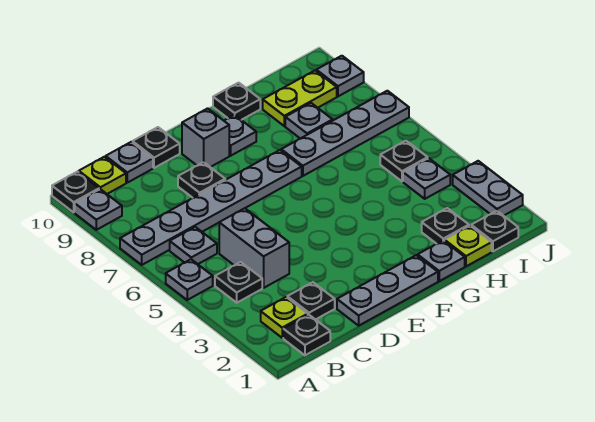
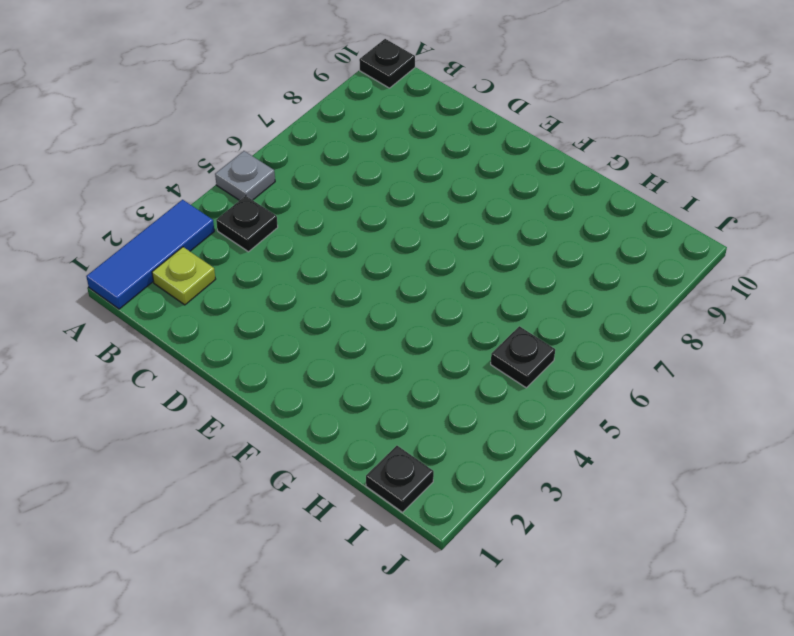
blue tile A1:A3 level 1 -> none
none -> grey plate A7:F7 level 1
none -> grey plate A9 level 1
none -> black plate B1 level 1

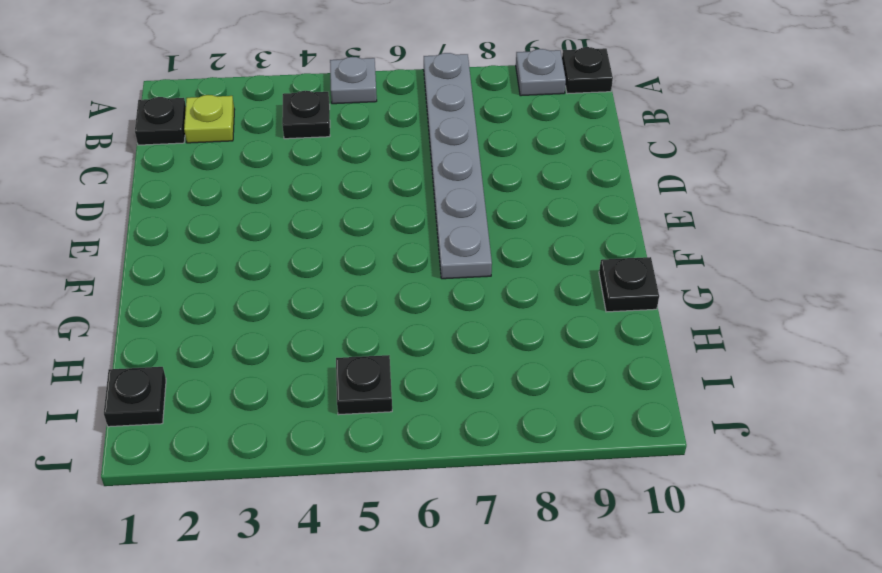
none -> grey plate B6 level 1
none -> lime plate B10 level 1
none -> black plate C2 level 1

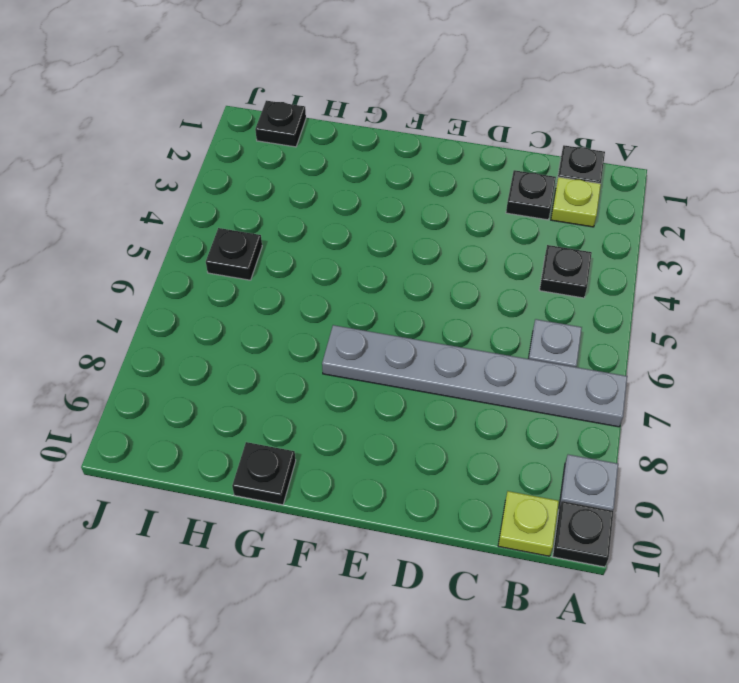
none -> grey plate A5 level 1
none -> grey brick C4:C5 level 1
none -> grey plate C10 level 1

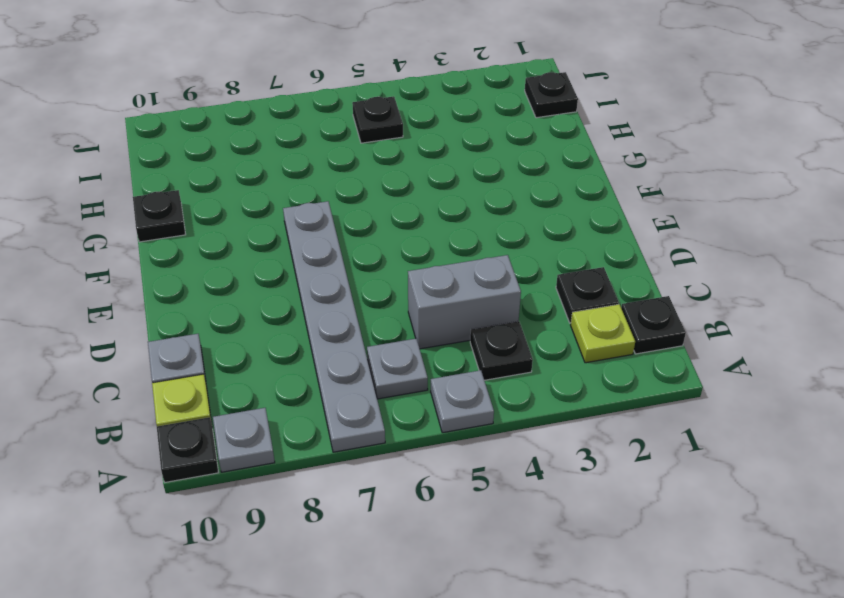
none -> grey plate D1:F1 level 1
none -> black plate D8 level 1
none -> black plate D10 level 1

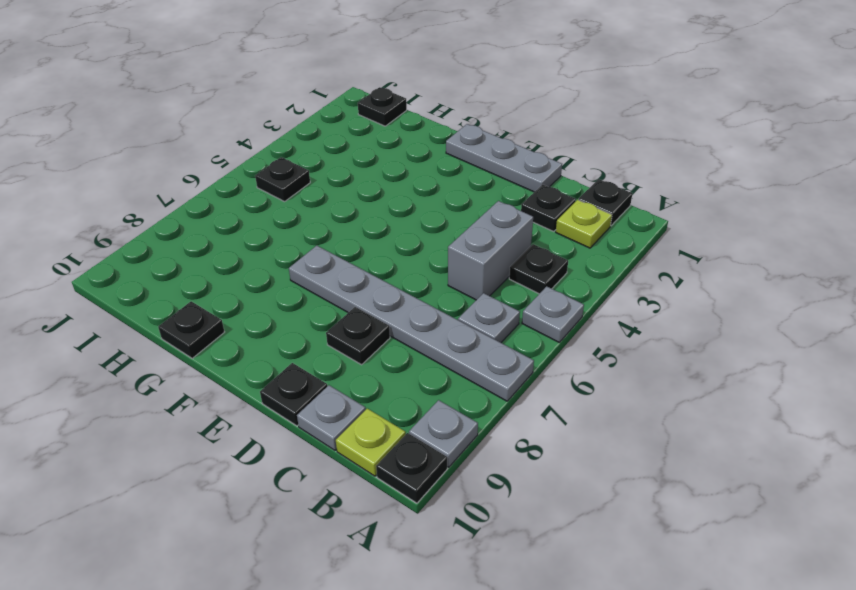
none -> grey brick E9 level 1
none -> grey plate F9 level 1
none -> grey plate G1 level 1

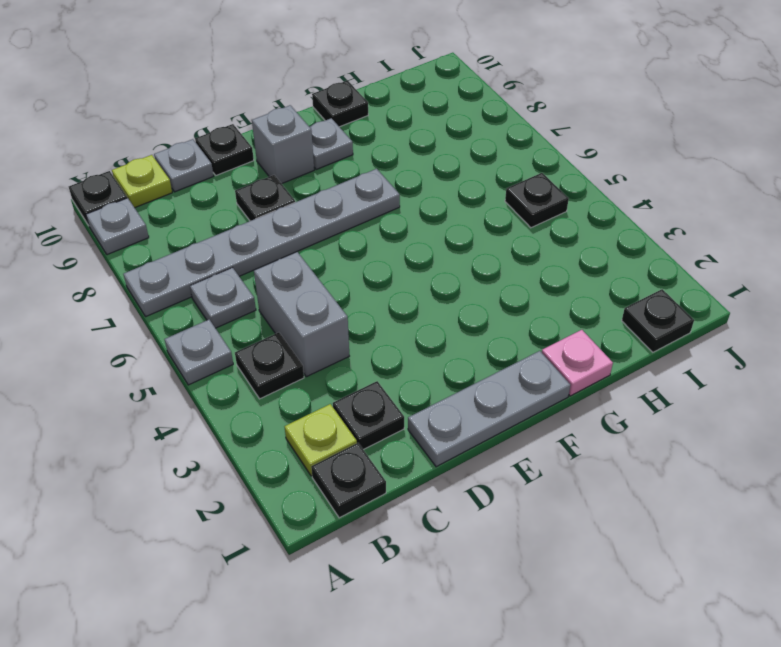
pink plate G1 level 1 -> grey plate G1 level 1
none -> grey plate G7:J7 level 1
none -> lime plate H1 level 1
none -> black plate H2 level 1

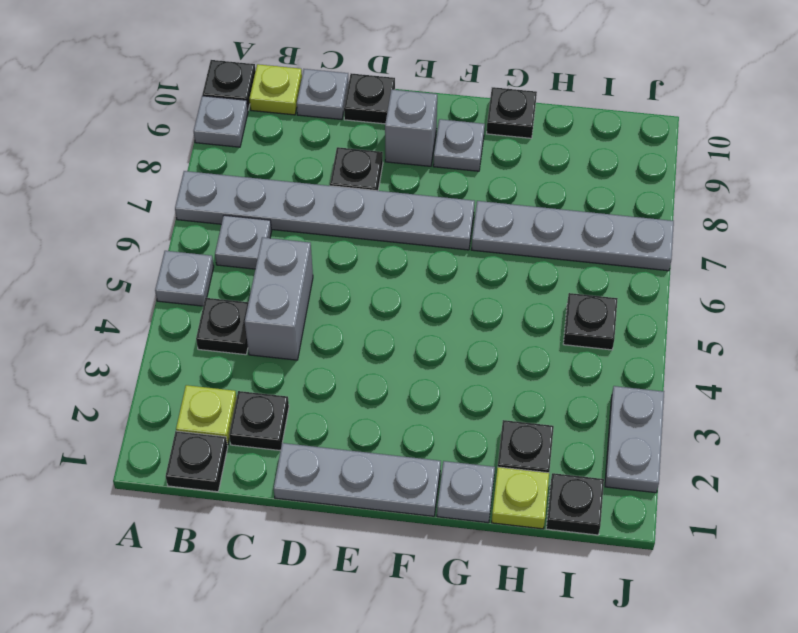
none -> grey plate H8 level 1
none -> lime plate H9:I9 level 1
none -> grey plate I4 level 1

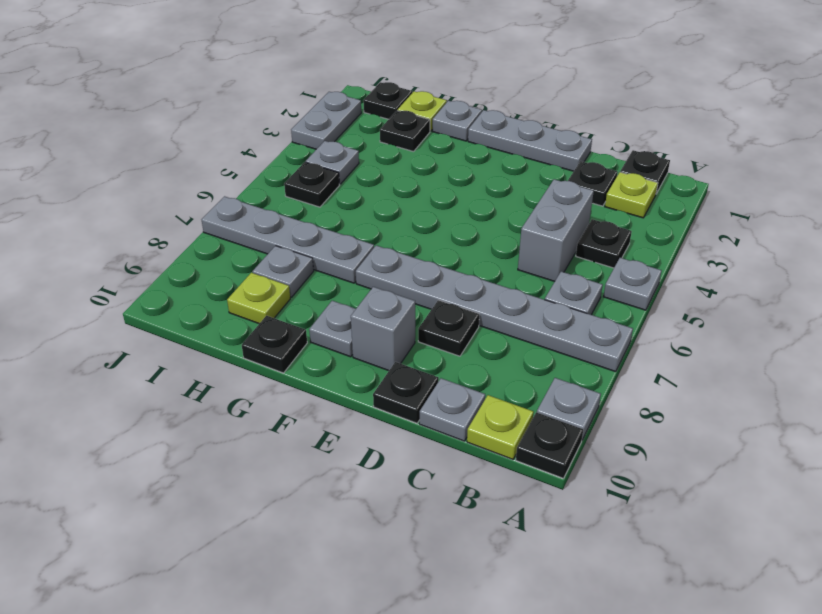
lime plate H9 level 1 -> lime plate H9:I9 level 1
none -> grey plate J9 level 1

